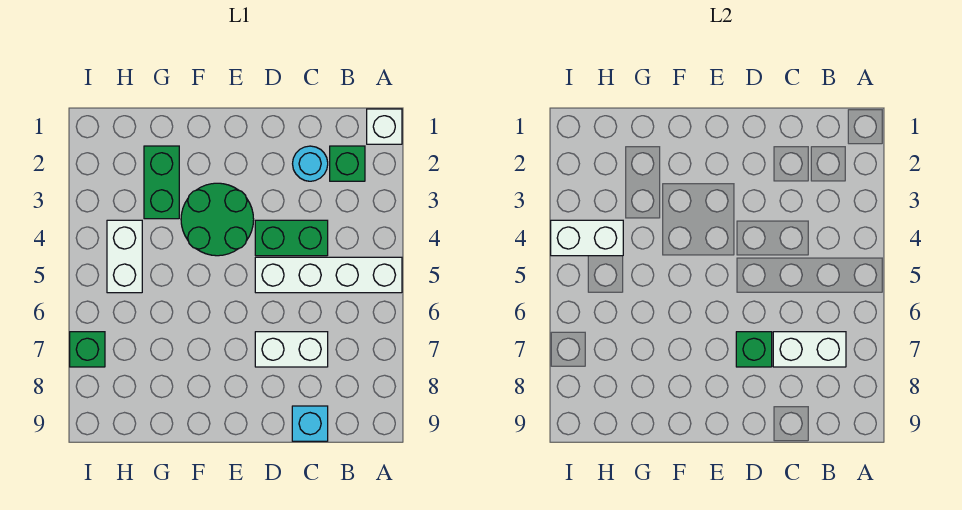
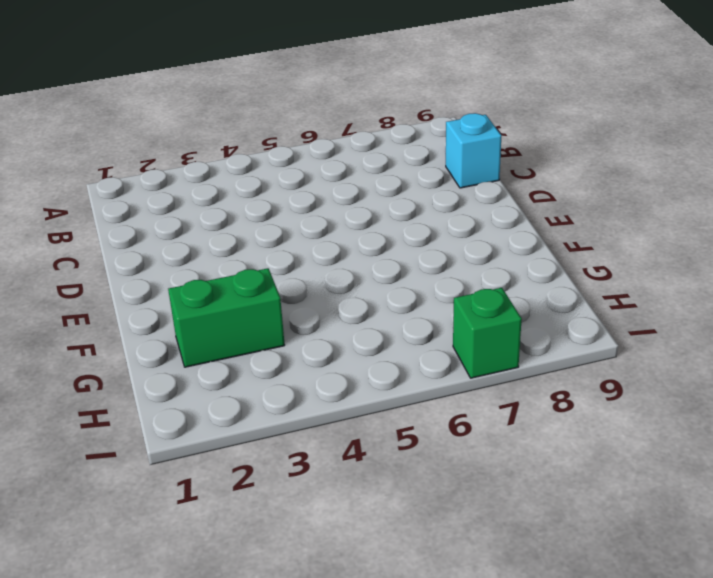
none -> white brick A1 level 1
none -> white brick A5:D5 level 1
none -> green brick B2 level 1

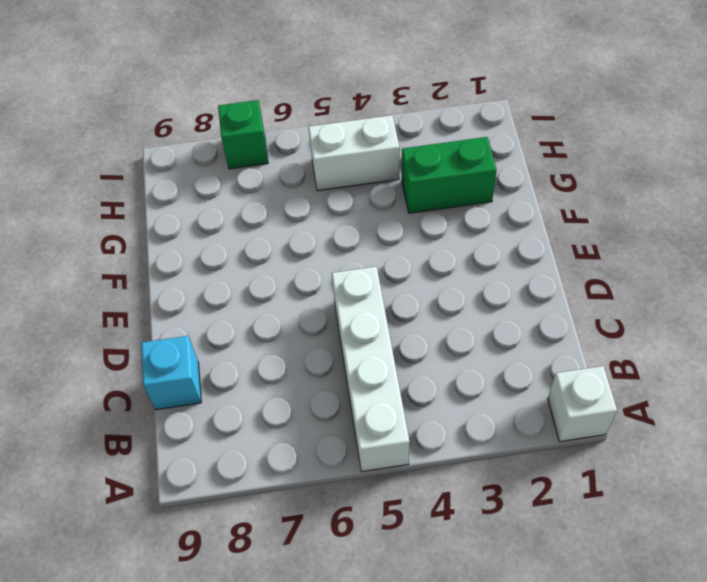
none -> green brick B2 level 1
none -> cyan round brick C2 level 1
none -> green brick C4:D4 level 1

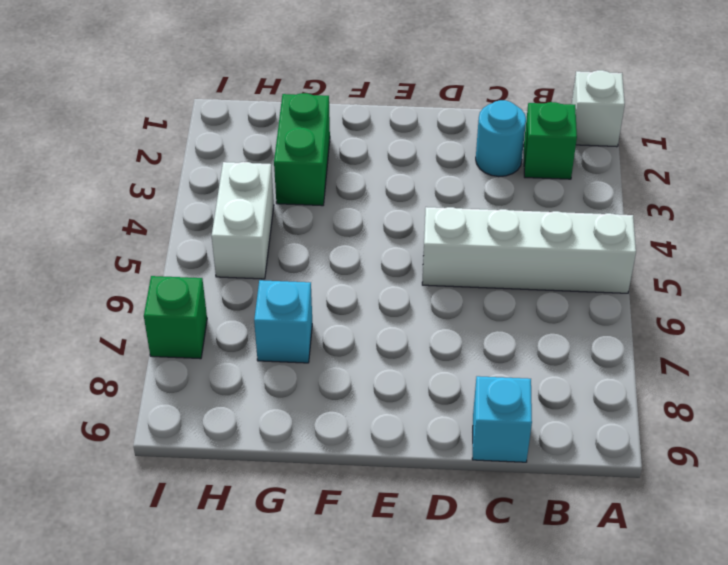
cyan brick G7 level 1 -> none
none -> green brick C4:D4 level 1
none -> white brick C7:D7 level 1
none -> green round brick E3:F4 level 1

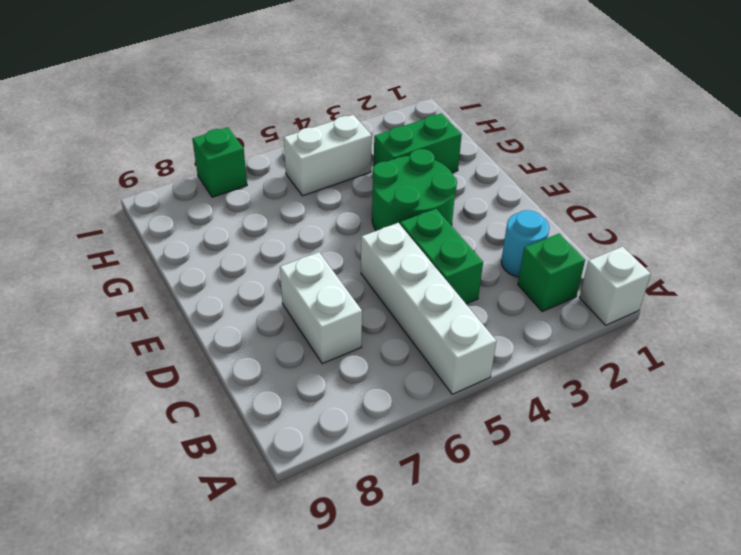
none -> cyan brick C9 level 1
none -> white brick B7:C7 level 2
none -> green brick D7 level 2

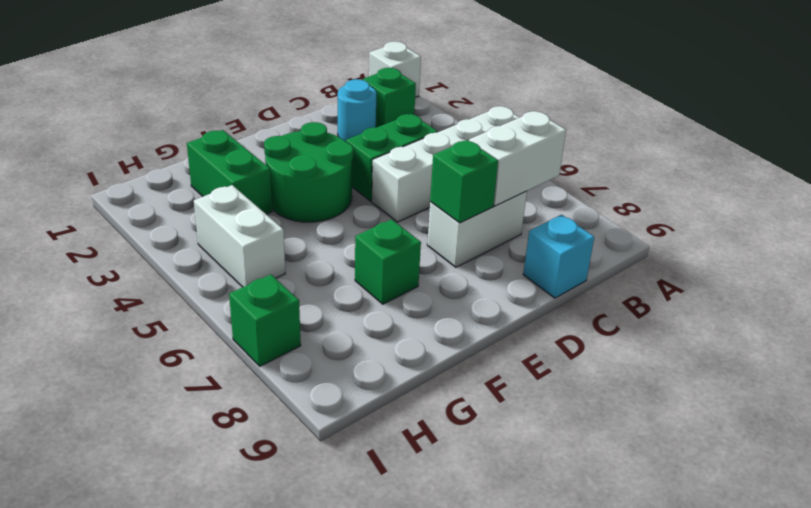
green brick F7 level 1 -> none
none -> white brick H4:I4 level 2

